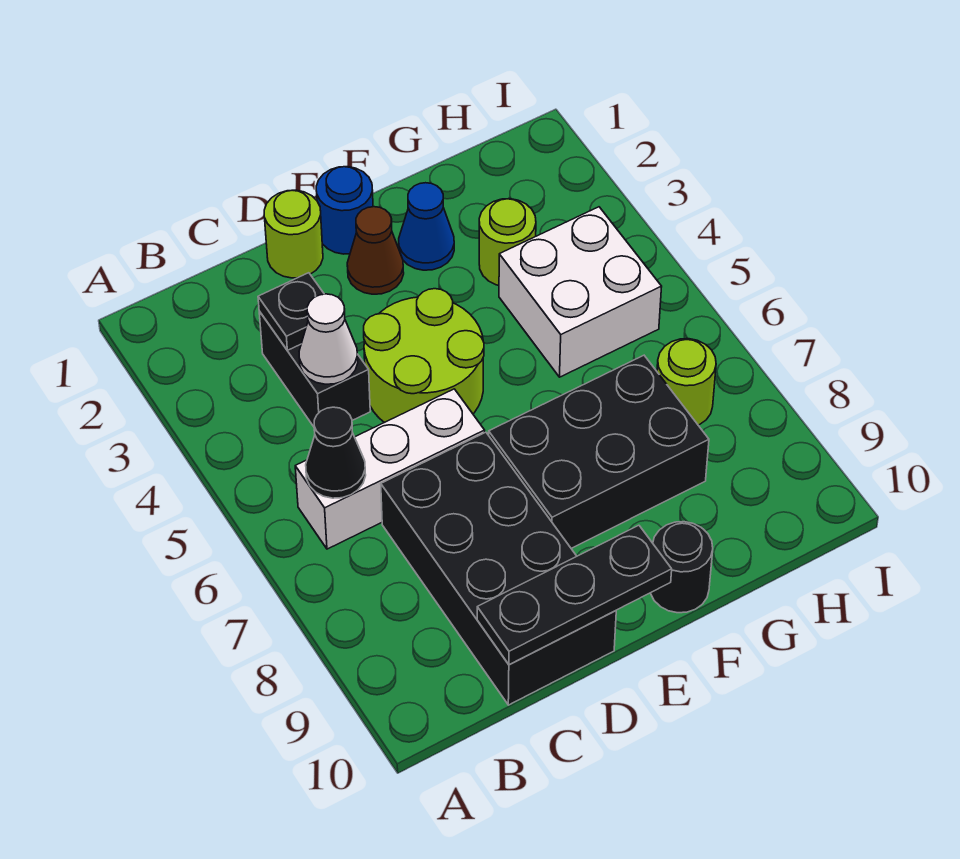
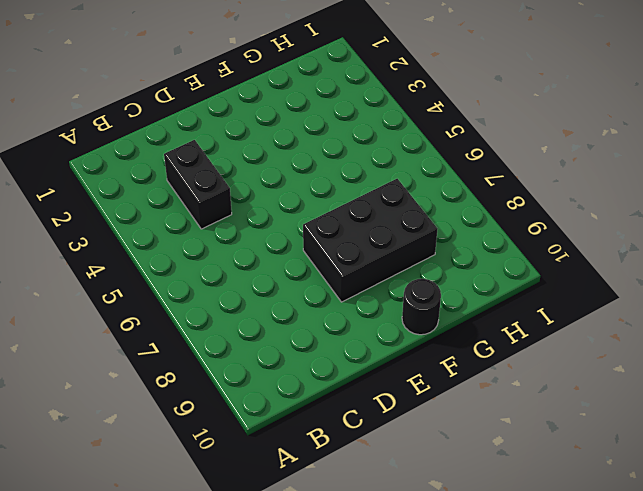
none -> white brick B6:D6 level 1
none -> black brick C7:D10 level 1
none -> lime round brick D1 level 1

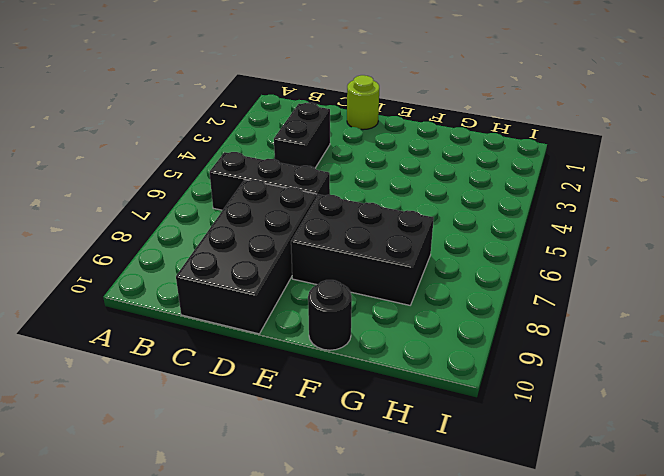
black brick B6:D6 level 1 -> white brick B6:D6 level 1
none -> lime round brick D4:E5 level 1
none -> blue round brick E1 level 1
none -> brown cone E2 level 1

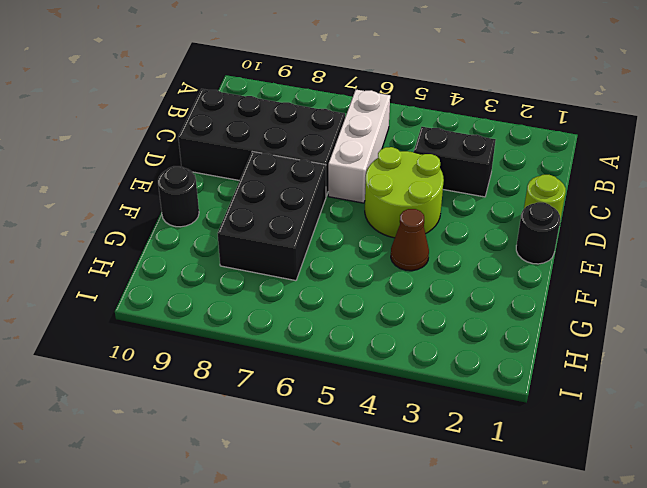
black round brick E1 level 1 -> blue round brick E1 level 1
brown cone F4 level 1 -> brown cone E2 level 1
none -> blue cone F2 level 1
none -> lime round brick G3 level 1
none -> white brick G4:H5 level 1

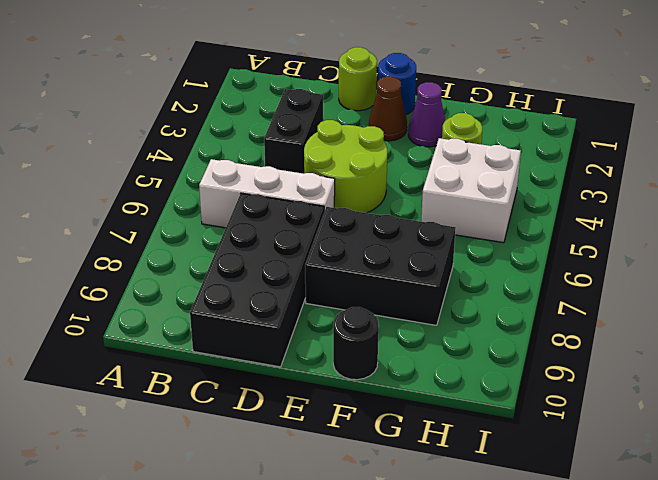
purple cone F2 level 1 -> blue cone F2 level 1
none -> lime round brick H7 level 1
none -> black cone B6 level 2
none -> black plate C3 level 2

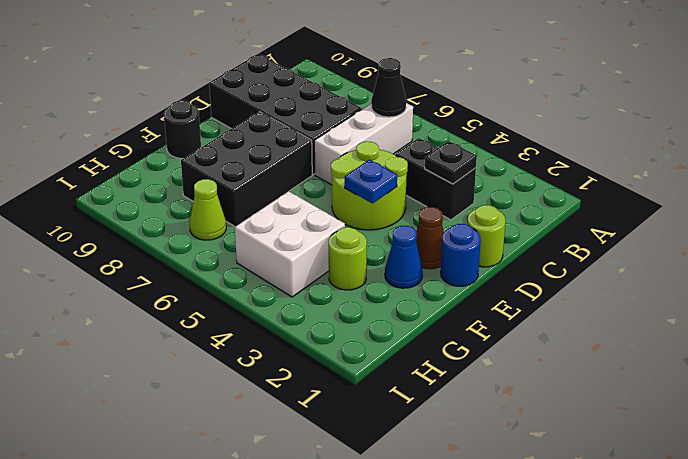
blue plate E4 level 2 -> none
lime cone H7 level 1 -> lime round brick H7 level 1
none -> white cone C4 level 2
none -> black plate C10:E10 level 2

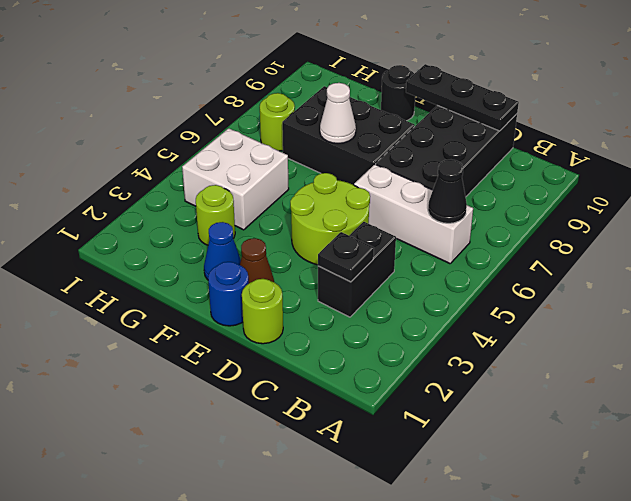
white cone F7 level 2 -> white cone C4 level 2

